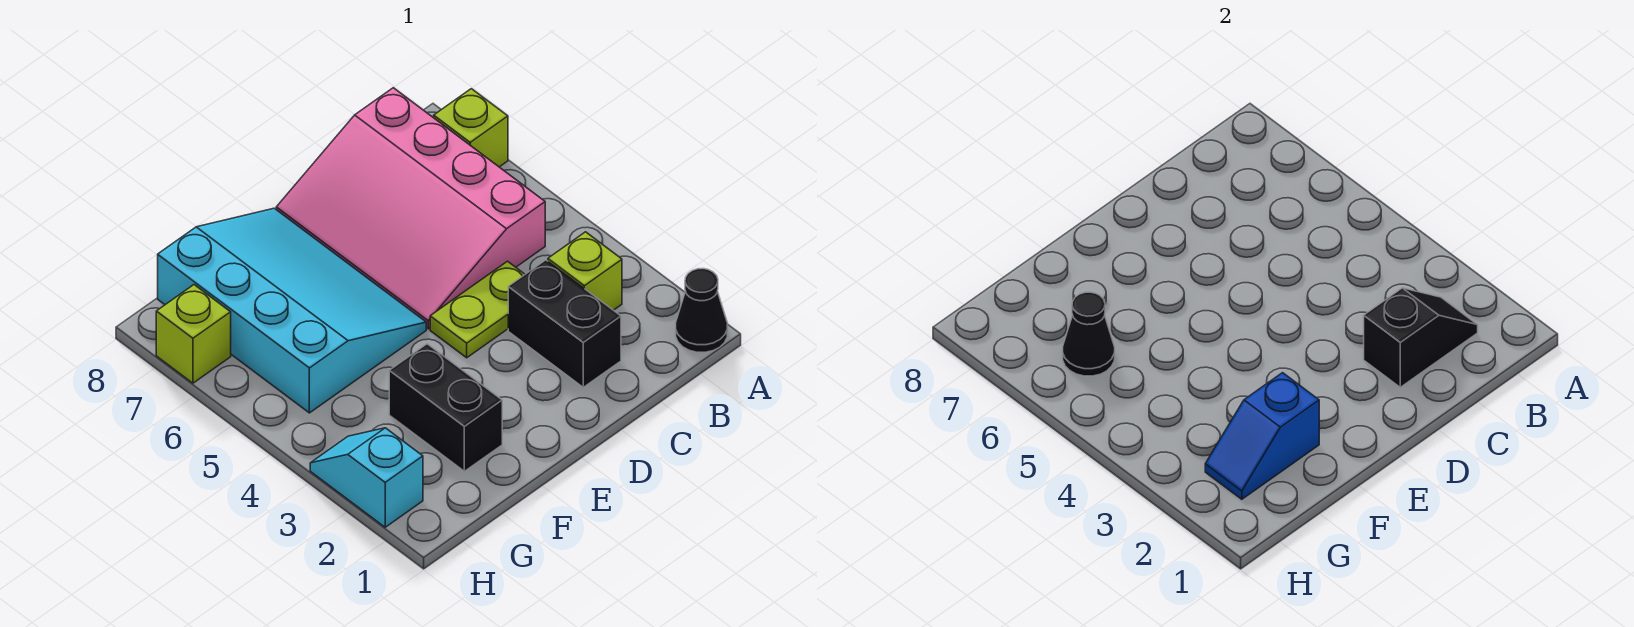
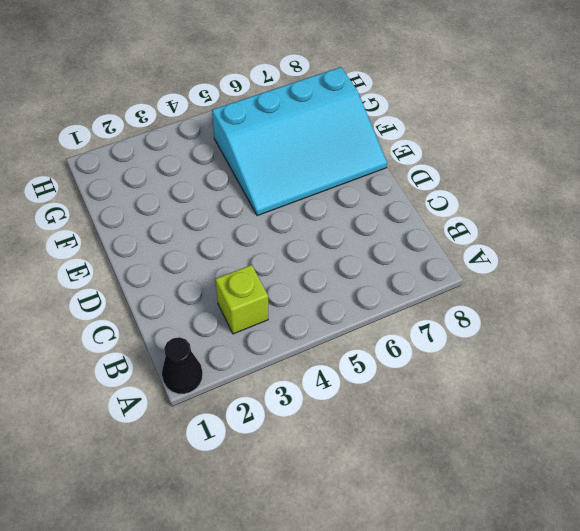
none -> lime brick A7 level 1
none -> pink slope B5:D8 level 1 top B
none -> black brick C2:C3 level 1

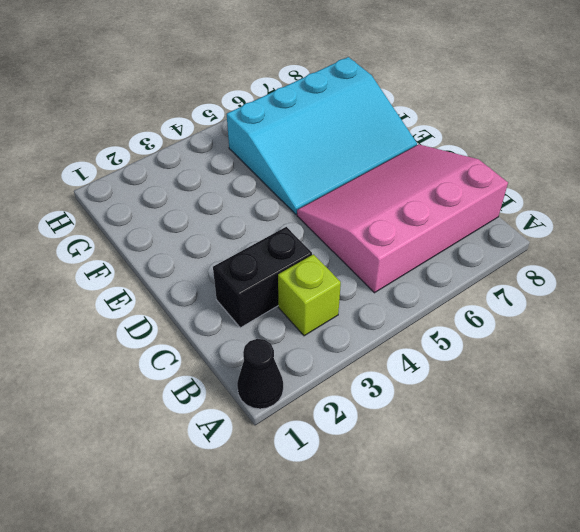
none -> lime brick A7 level 1
none -> lime plate C4:D4 level 1
none -> black brick F2:F3 level 1

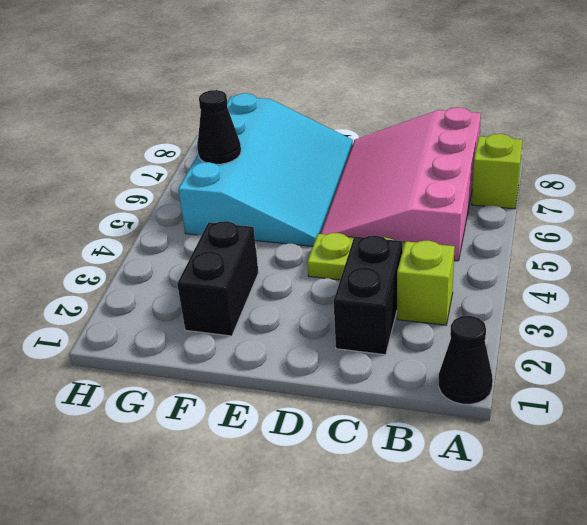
none -> cyan slope H2:H3 level 1 top 2
none -> lime brick H7 level 1
none -> black slope B2:C2 level 2 top C

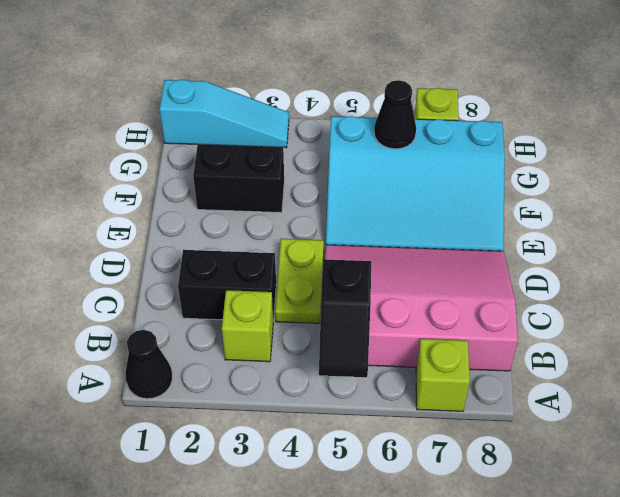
black slope A5:B5 level 2 top B -> black slope B2:C2 level 2 top C
cyan slope H1:H3 level 1 top 1 -> cyan slope H2:H3 level 1 top 2
none -> blue slope F2:G2 level 2 top F

